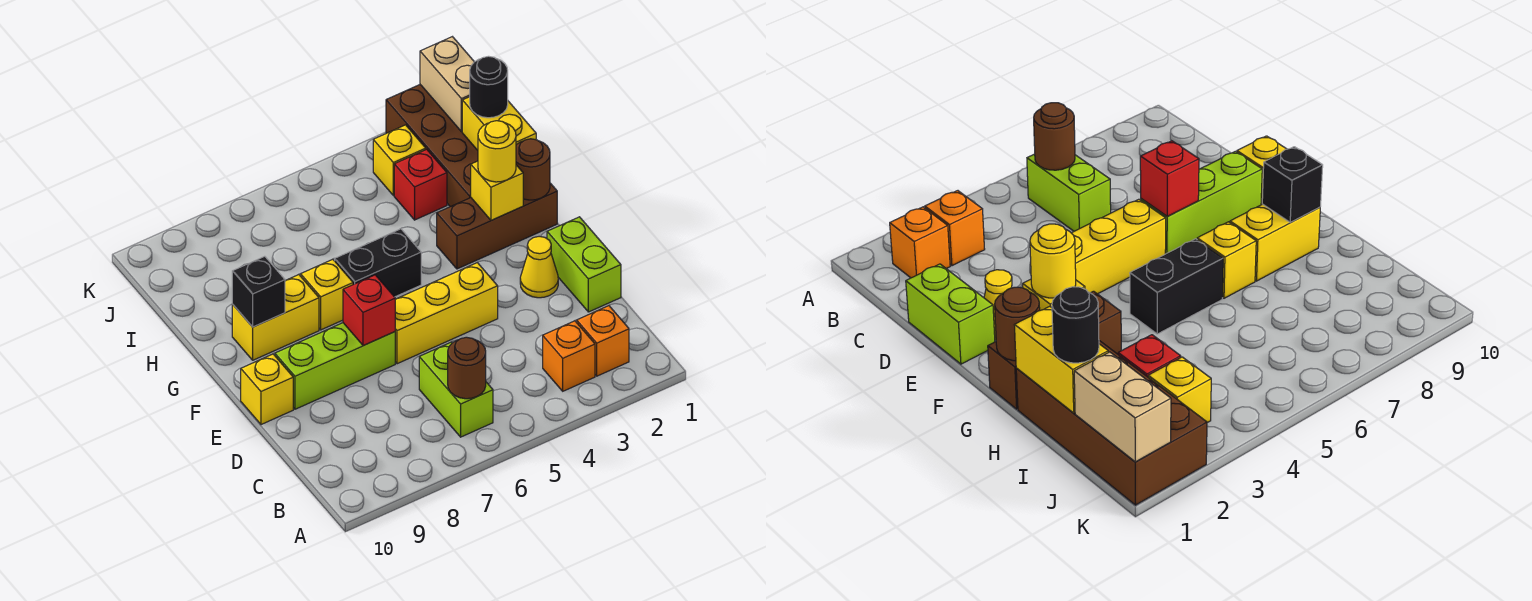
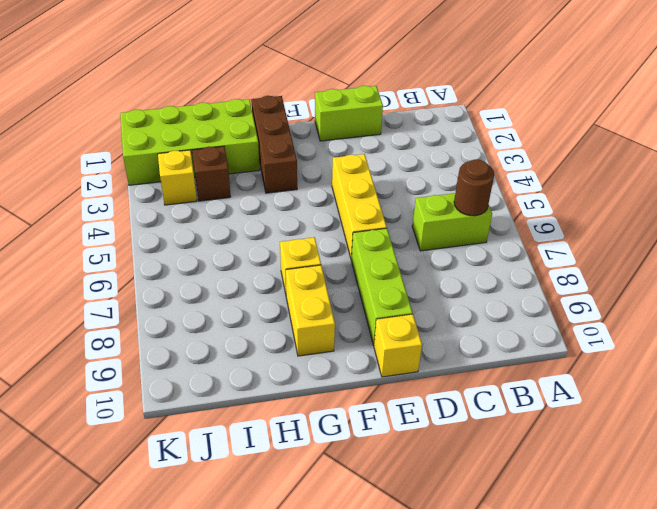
lime brick H1:K2 level 1 -> brown brick H1:K2 level 1
brown brick I3 level 1 -> red brick I3 level 1
none -> orange brick B2 level 1
none -> orange brick B3 level 1
none -> yellow cone E2 level 1

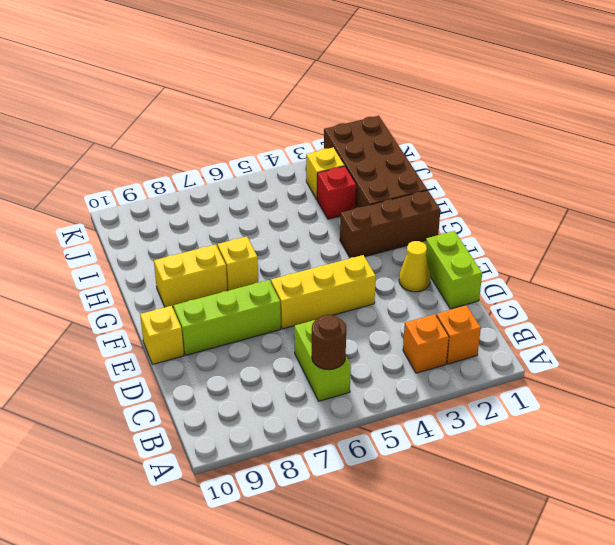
none -> black brick G5:G6 level 1
none -> red brick E7 level 2
none -> brown round brick G1 level 2

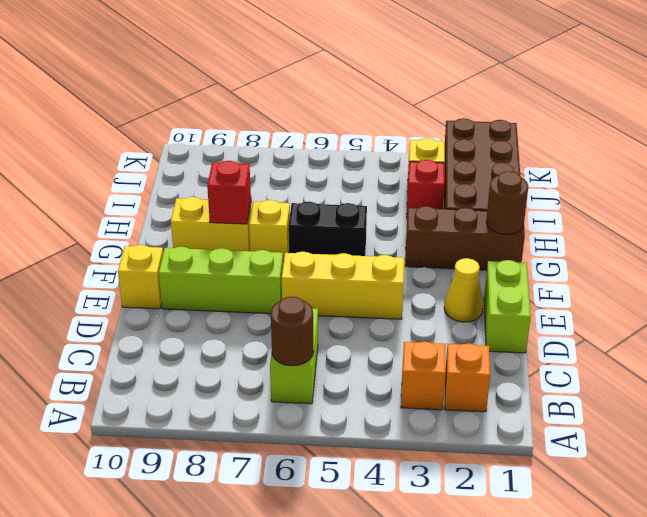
red brick G8 level 2 -> red brick E7 level 2
none -> yellow brick G2 level 2
none -> black brick G9 level 2
none -> yellow brick H1:I1 level 2

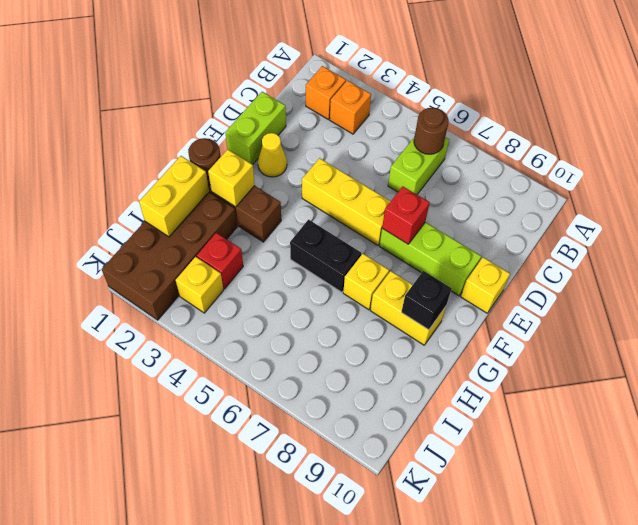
none -> tan brick J1:K1 level 2
none -> yellow round brick G2 level 3
none -> black round brick I1 level 3

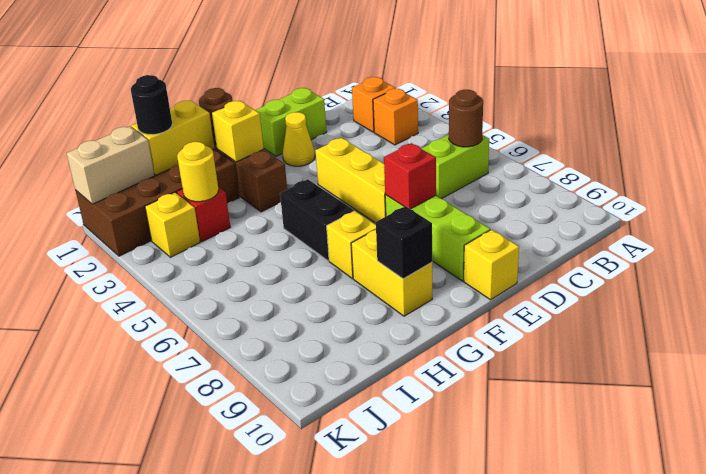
yellow round brick I3 level 2 -> yellow round brick G2 level 3

